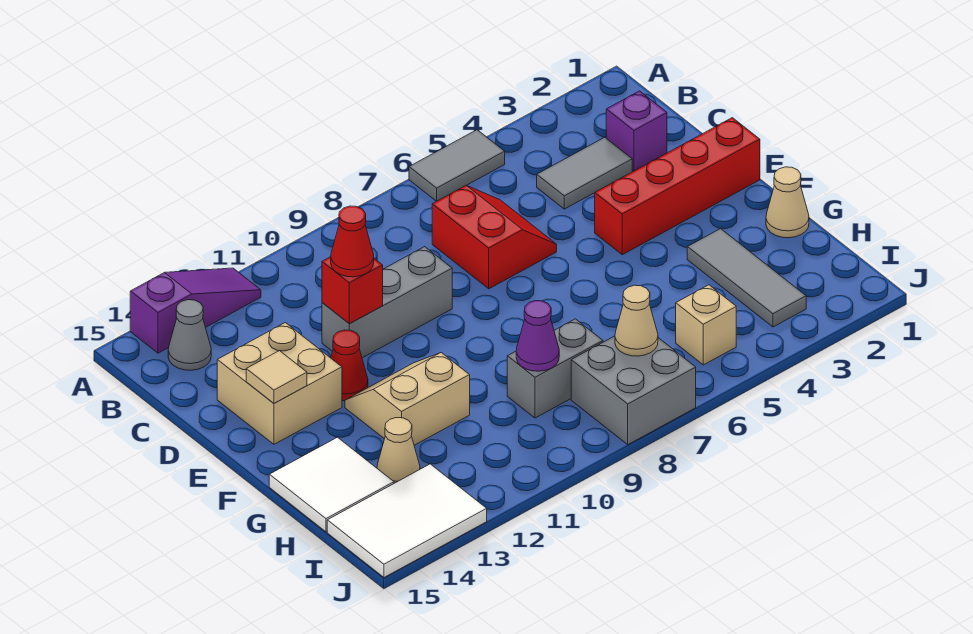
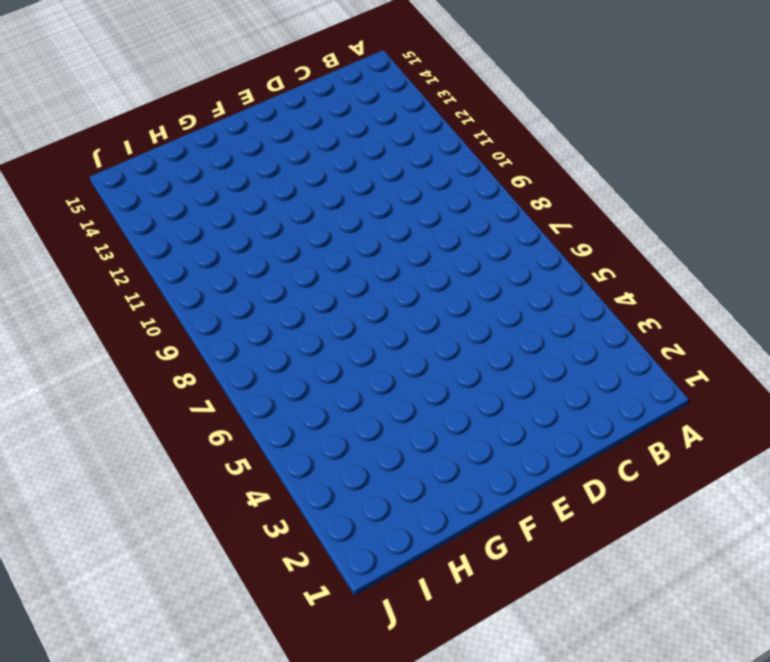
none -> grey tile A5:A6 level 1
none -> purple slope A12:A14 level 1 top 14
none -> grey cone B14 level 1

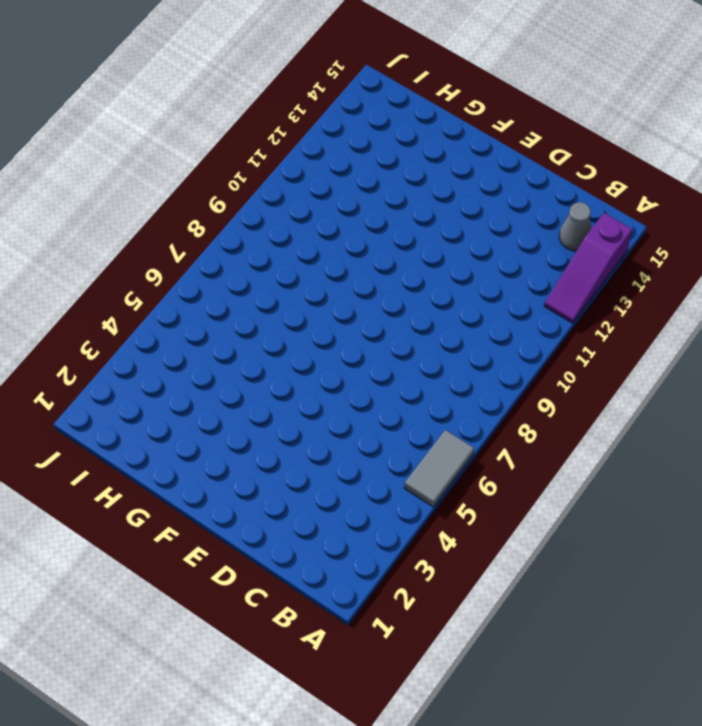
none -> purple brick C2 level 1
none -> grey tile C3:C4 level 1
none -> red slope C6:D7 level 1 top 7

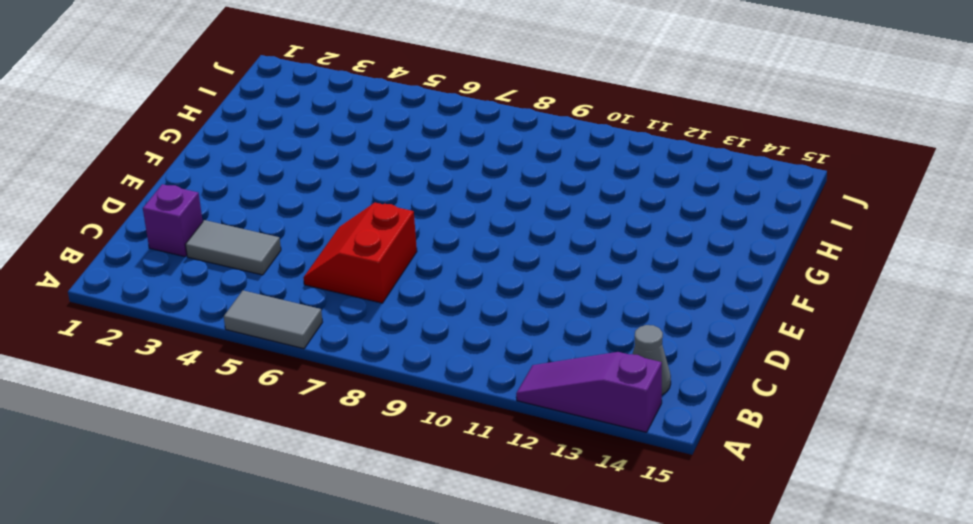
none -> grey brick D9:D11 level 1
none -> tan brick D13:E14 level 1
none -> red brick E1:E4 level 1

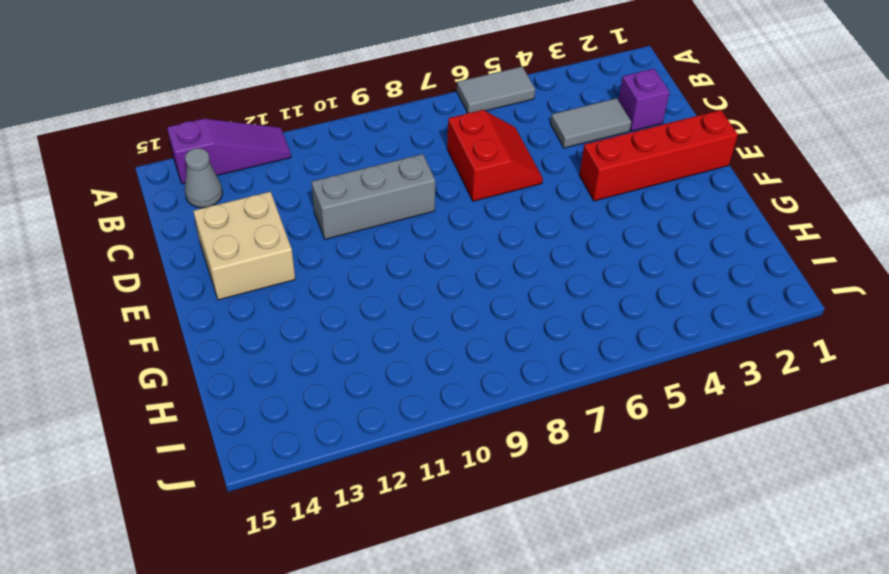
none -> red cone E12 level 1
none -> tan slope F11:G12 level 1 top G
none -> tan cone G1 level 1

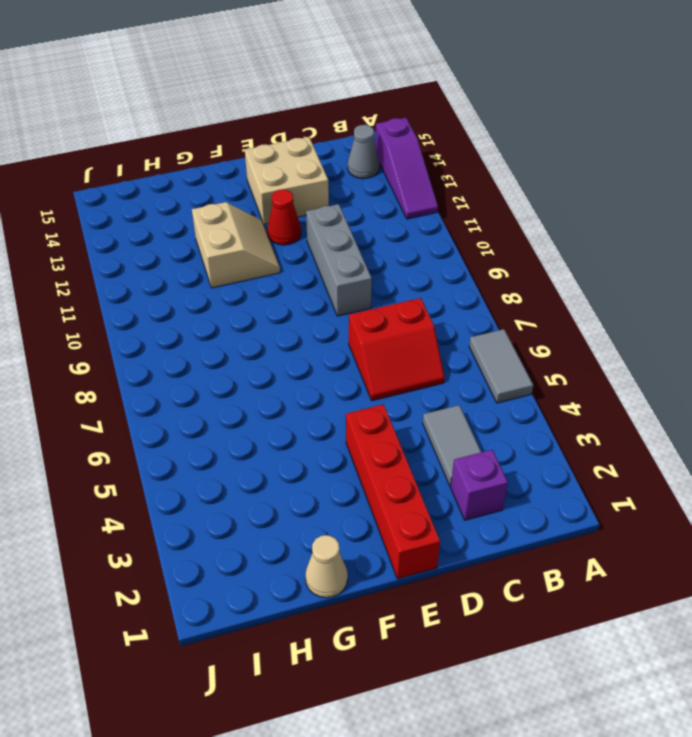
none -> grey tile G3:I3 level 1
none -> white tile G14:H15 level 1
none -> grey brick H8:H9 level 1

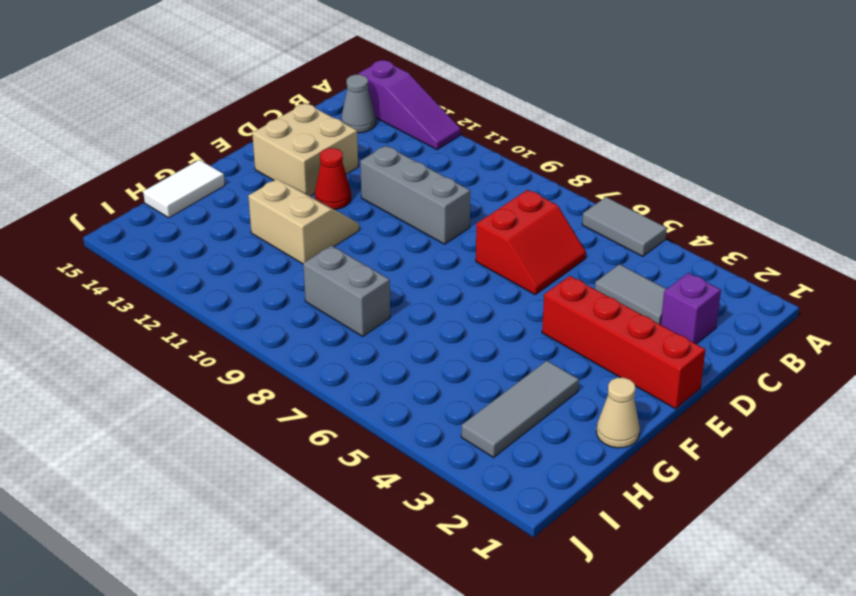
white tile G15:H15 level 1 -> white tile G14:H15 level 1
none -> tan cone H13 level 1
none -> tan brick I5 level 1
none -> grey brick I7:J8 level 1

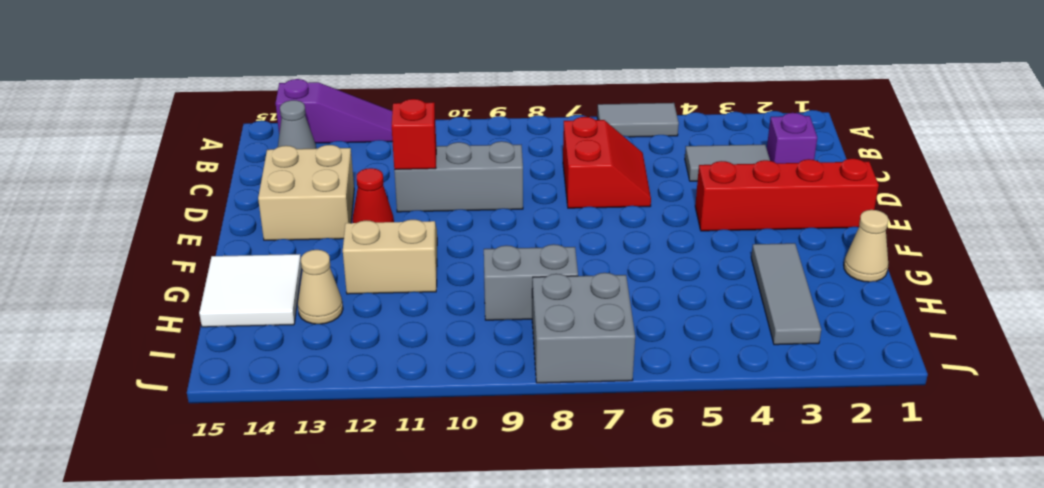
none -> tan brick I5 level 1
none -> white tile I13:J15 level 1
none -> tan tile E14 level 2

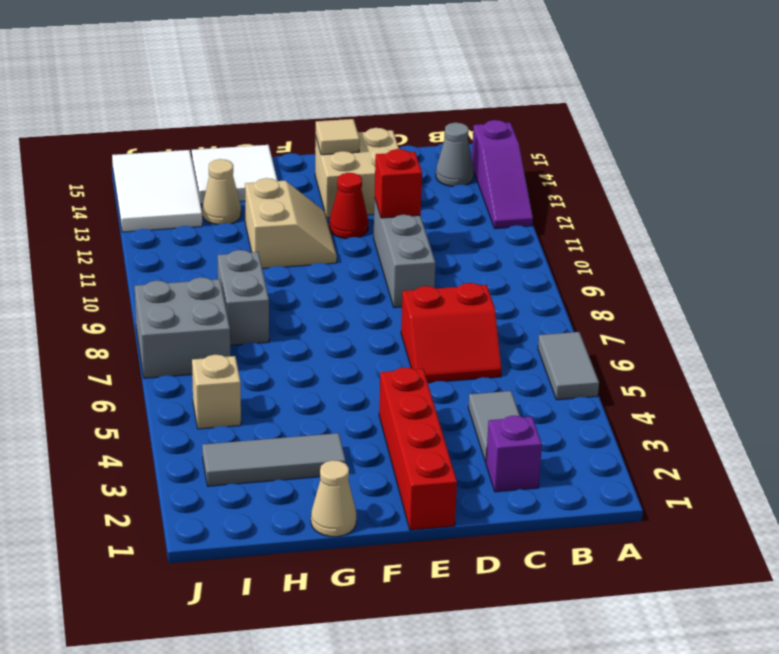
none -> purple cone H9 level 2
none -> tan cone I7 level 2
none -> red cone D11 level 3

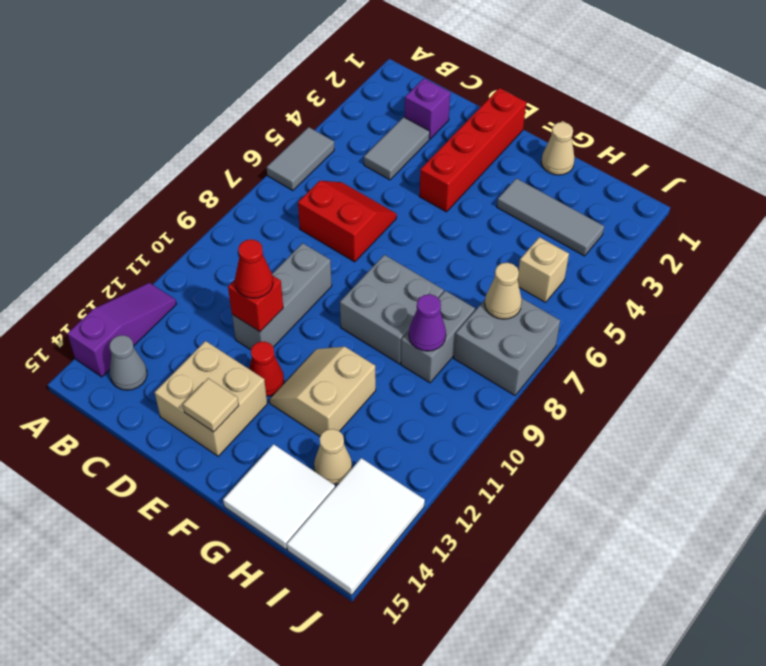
grey brick F8:G9 level 1 -> none

